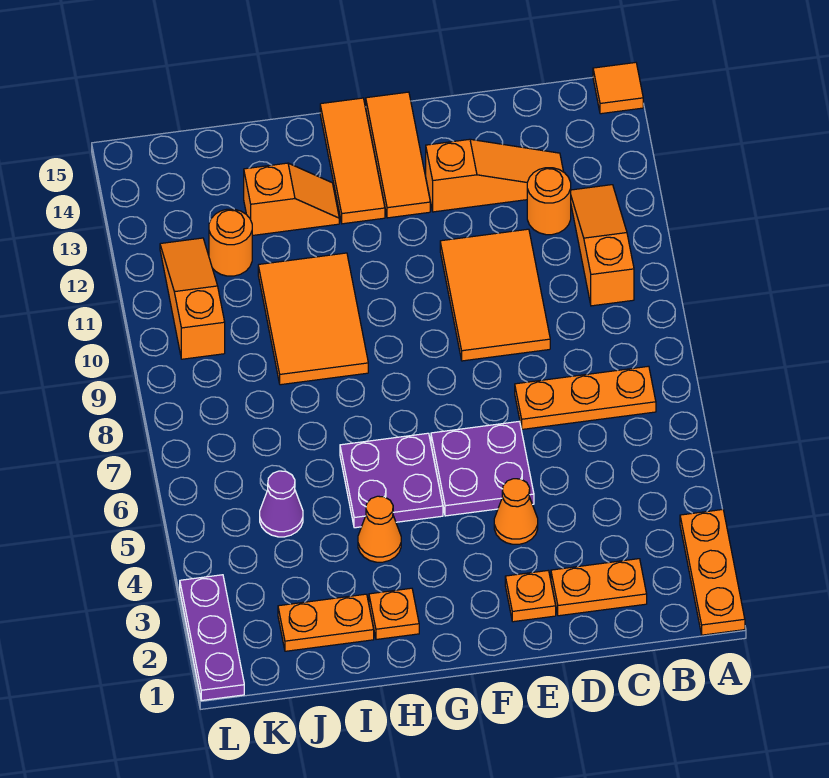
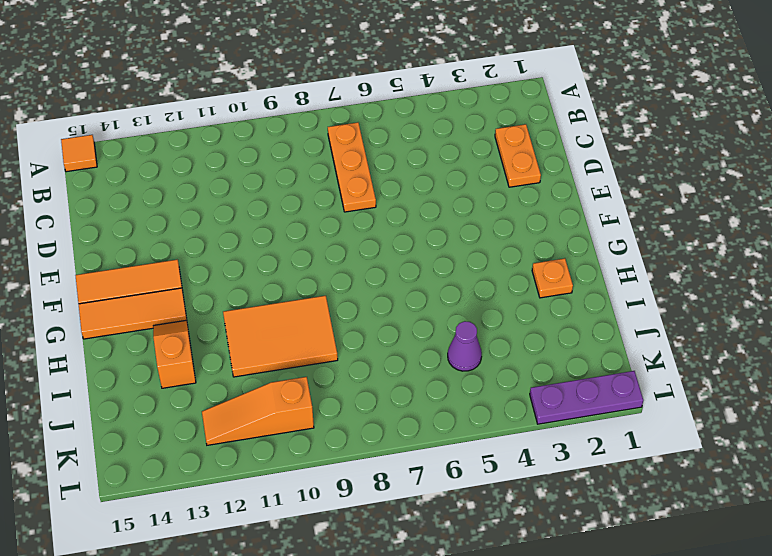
none -> orange plate A1:A3 level 1
none -> orange slope B10:B12 level 1 top 10
none -> orange round brick C12 level 1

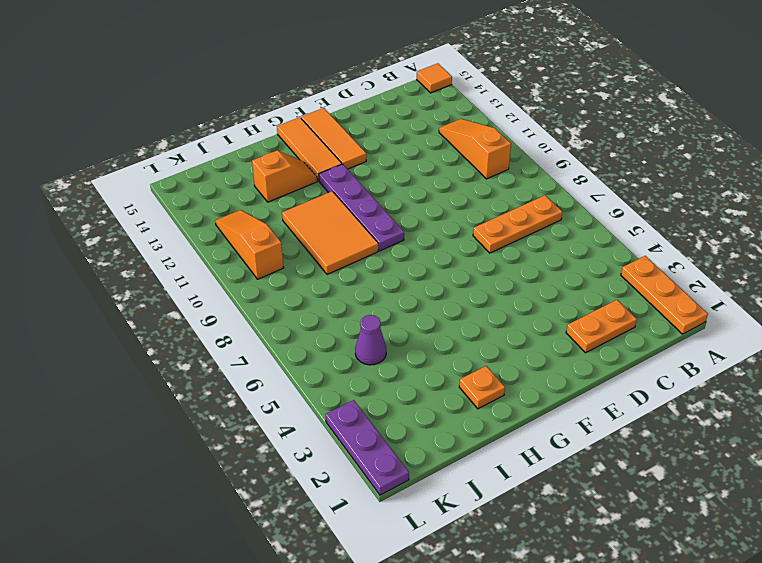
purple plate G9:G12 level 1 -> none
none -> orange round brick C12 level 1
none -> orange slope C13:E13 level 1 top E
none -> orange tile D9:E11 level 1

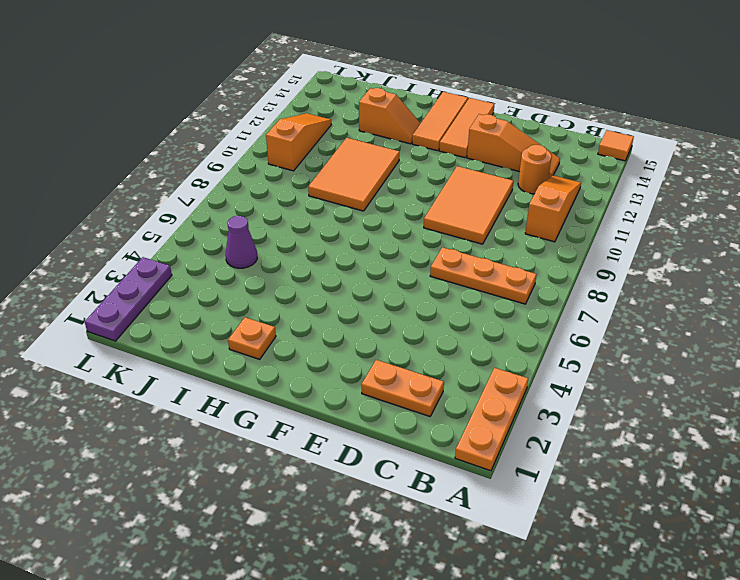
none -> orange plate E2 level 1
none -> orange cone E4 level 1
none -> purple plate E5:F6 level 1

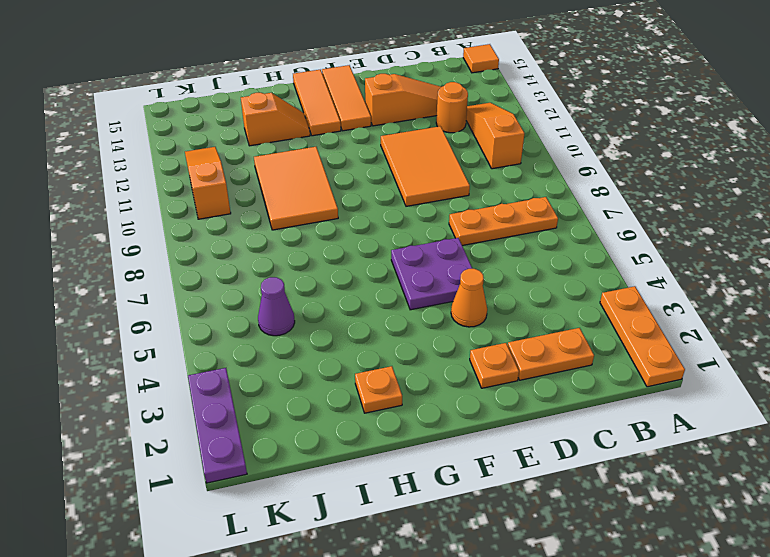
none -> purple plate G5:H6 level 1
none -> orange cone H4 level 1
none -> orange plate I2:J2 level 1

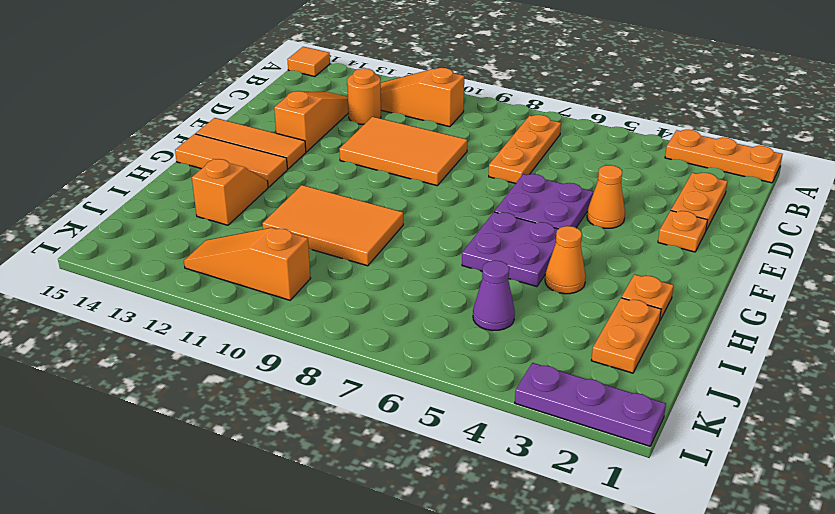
none -> orange round brick J12 level 1

